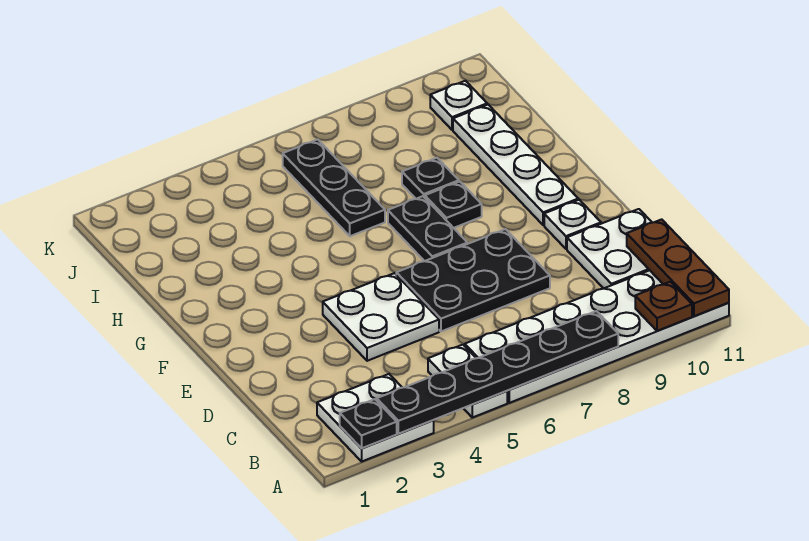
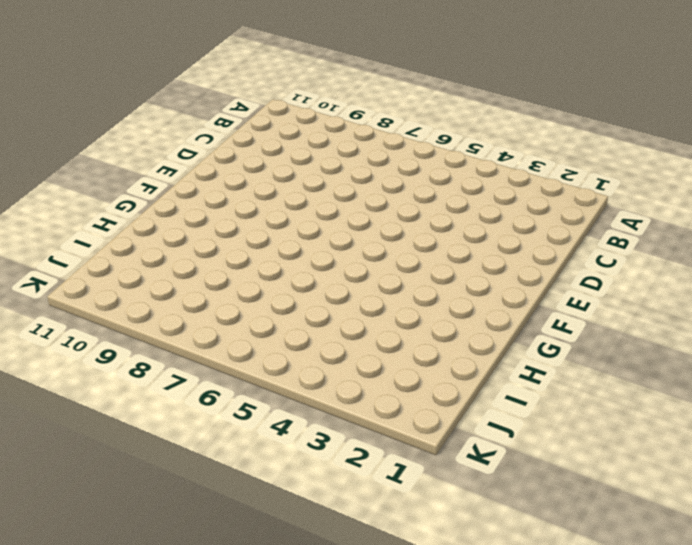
none -> white plate A2:B3 level 1
none -> white plate A5:B5 level 1
none -> white plate A6:B11 level 1

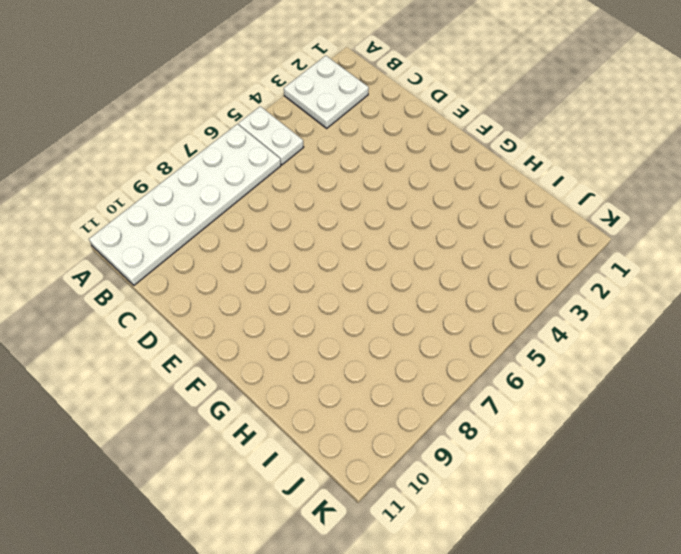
none -> white plate C10:D11 level 1
none -> white plate D4:E5 level 1
none -> black plate D6:E8 level 1

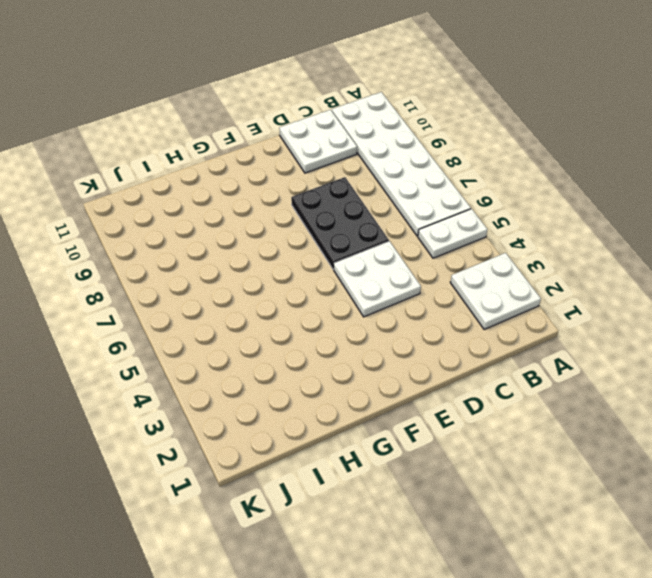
none -> white plate E10 level 1
none -> black plate F7:G7 level 1
none -> white plate F10:I10 level 1

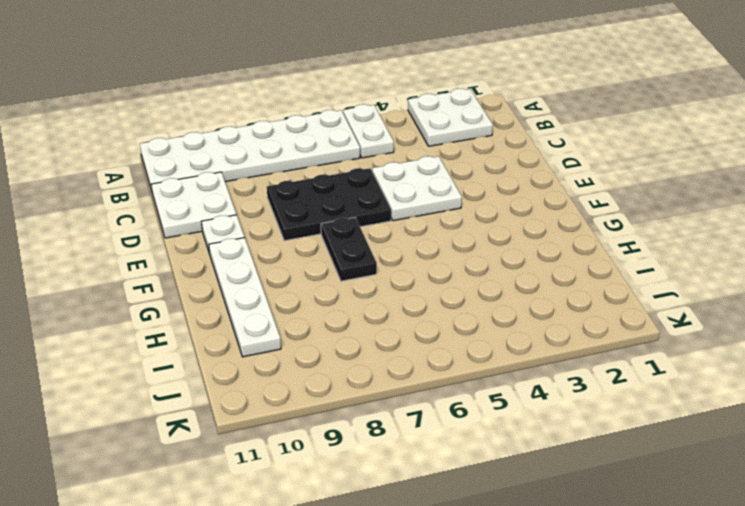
none -> black plate G8 level 1
none -> black plate H6:J6 level 1
none -> black plate H8 level 1

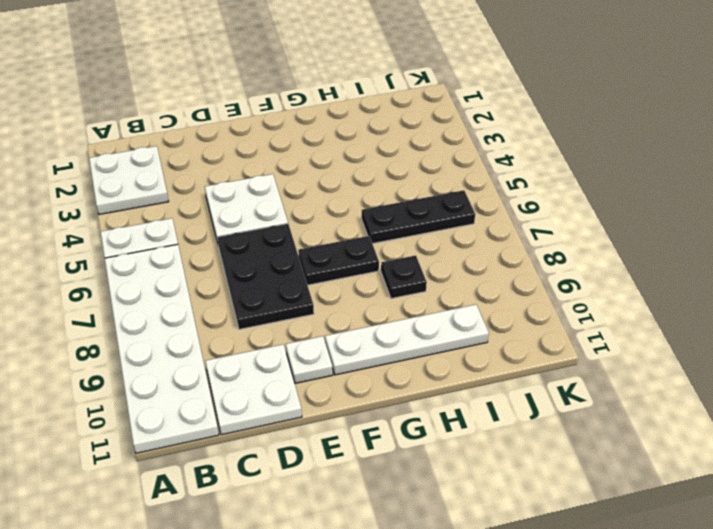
none -> black plate G8 level 1
none -> white plate J10 level 1
none -> black plate A2 level 2

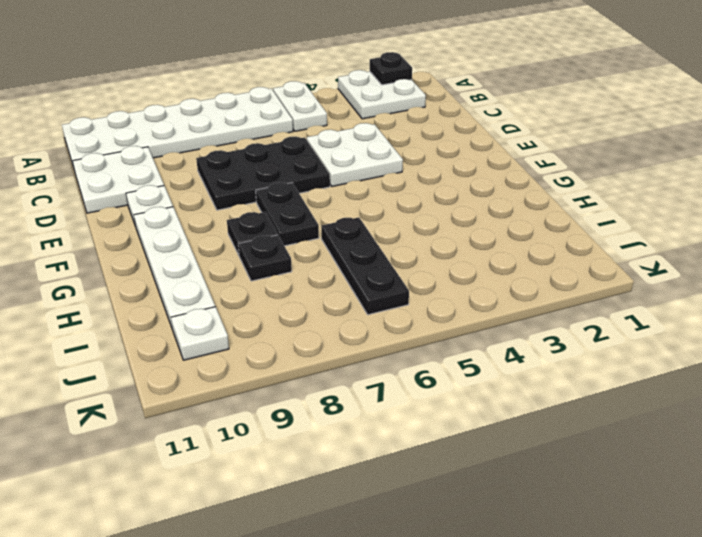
none -> black plate A3:A8 level 2
none -> brown plate A10 level 2
none -> brown plate A11:C11 level 2

